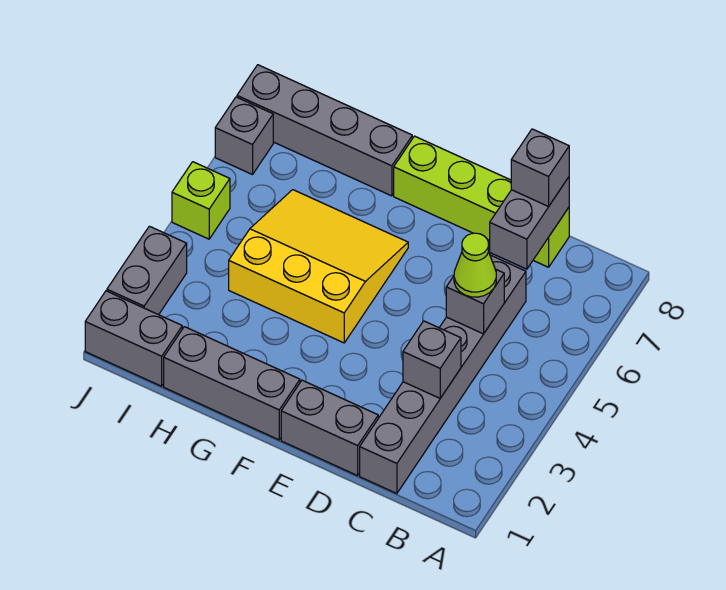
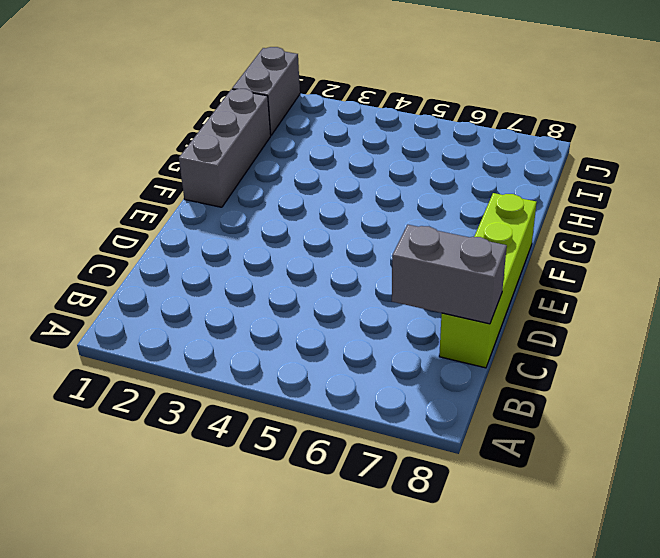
none -> grey brick C1:C6 level 1
none -> grey brick D1:E1 level 1
none -> yellow slope F4:H6 level 1 top 4

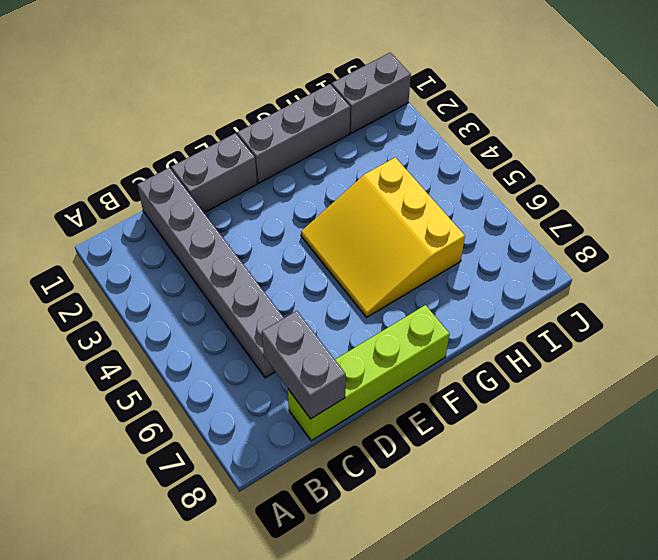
yellow slope F4:H6 level 1 top H -> yellow slope F4:H6 level 1 top 4
none -> grey brick G8:J8 level 1
none -> grey brick J2:J3 level 1
none -> lime brick J5 level 1

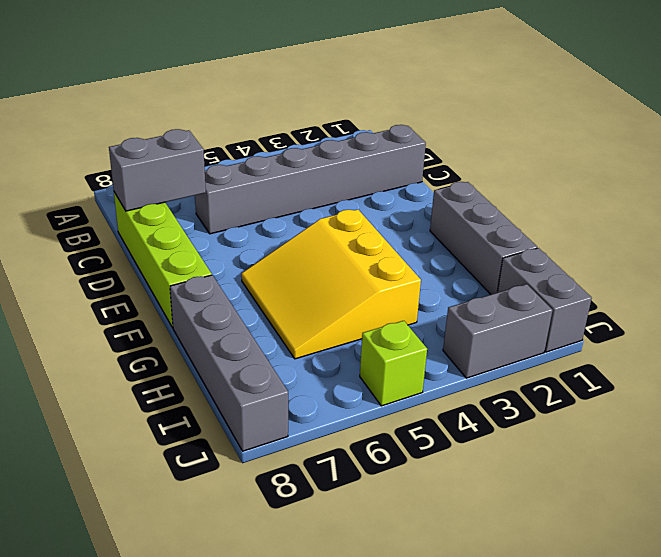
none -> grey brick D1:E1 level 1
none -> grey brick J7 level 1
none -> grey brick C3 level 2

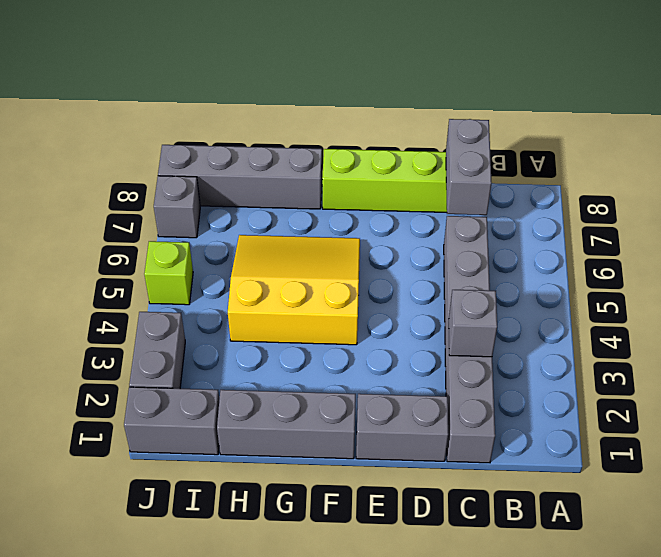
none -> grey brick C5 level 2
none -> lime cone C5 level 3
none -> grey brick C8 level 3

